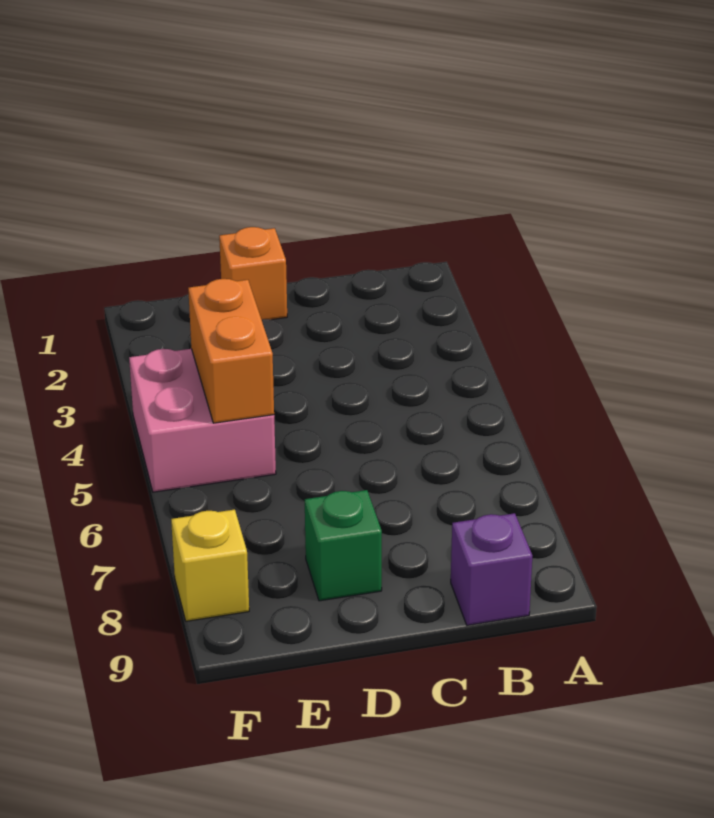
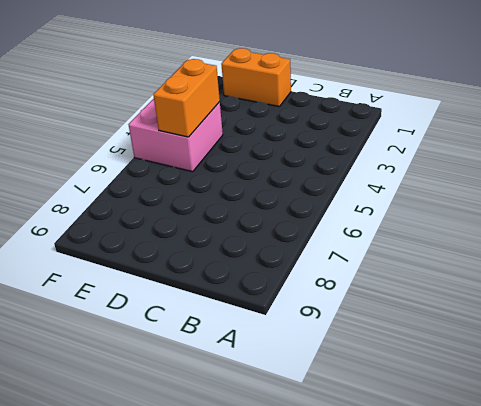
orange brick D1:E1 level 1 -> orange brick D1 level 1
none -> purple brick B9 level 1
none -> green brick D8 level 1

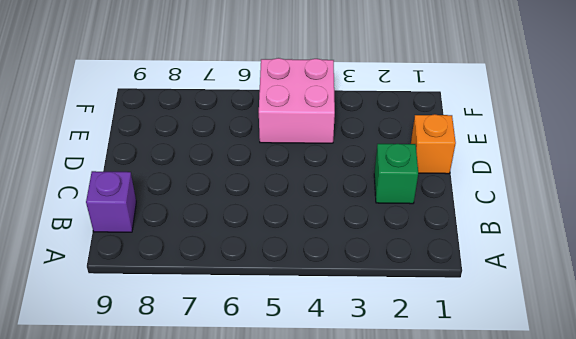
green brick C2 level 1 -> green brick D8 level 1
none -> yellow brick F8 level 1
none -> orange brick E4:E5 level 2

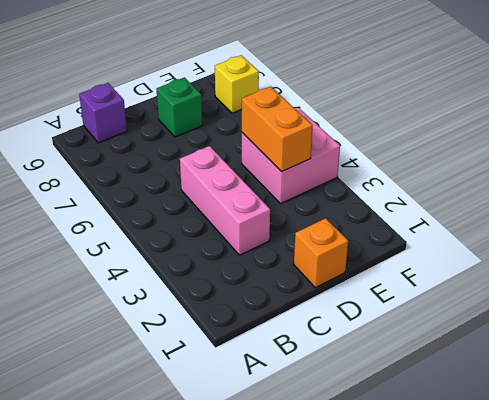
pink brick C3:C5 level 1 -> none

